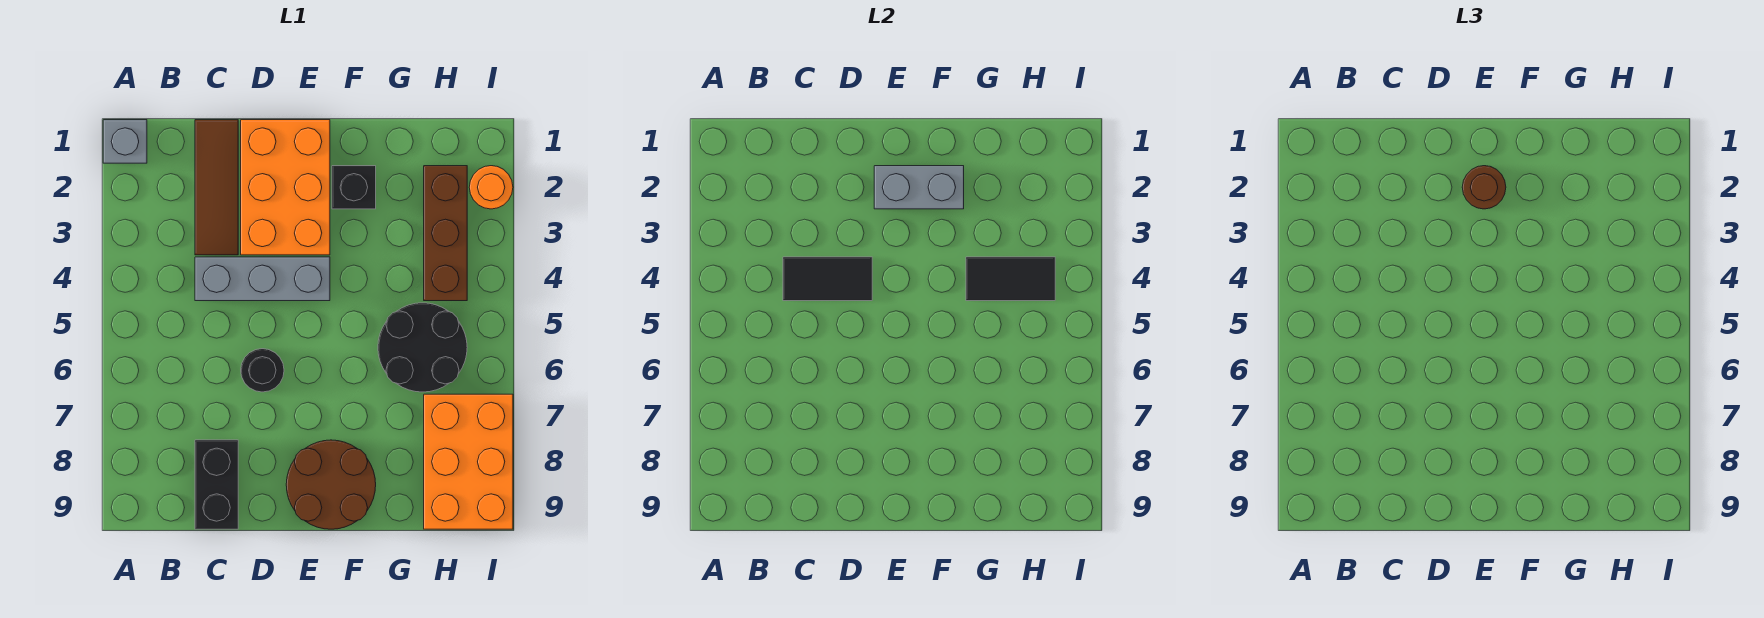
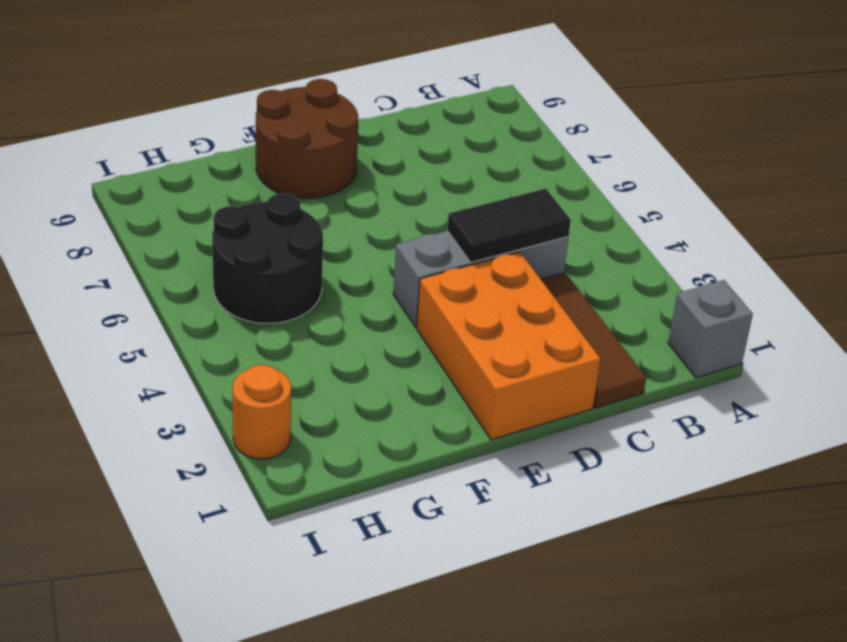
none -> black brick C8:C9 level 1
none -> black round brick D6 level 1
none -> black brick F2 level 1

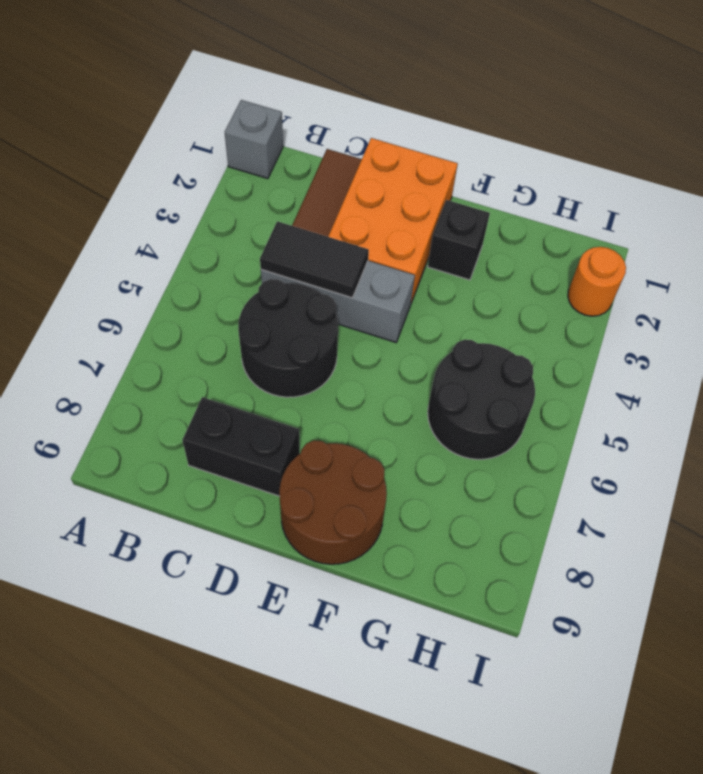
black round brick C5:D6 level 1 -> black round brick D6 level 1
black brick C8:D8 level 1 -> black brick C8:C9 level 1
none -> brown brick H2:H4 level 1
none -> orange brick H7:I9 level 1
none -> grey brick E2:F2 level 2

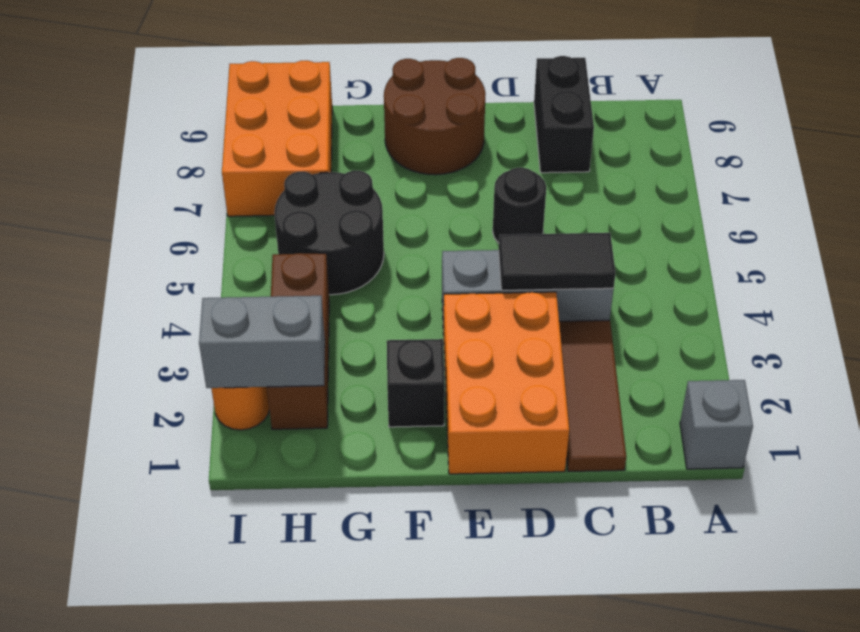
grey brick H2:I2 level 2 -> grey brick E2:F2 level 2
none -> black tile G4:H4 level 2
none -> brown round brick E2 level 3

